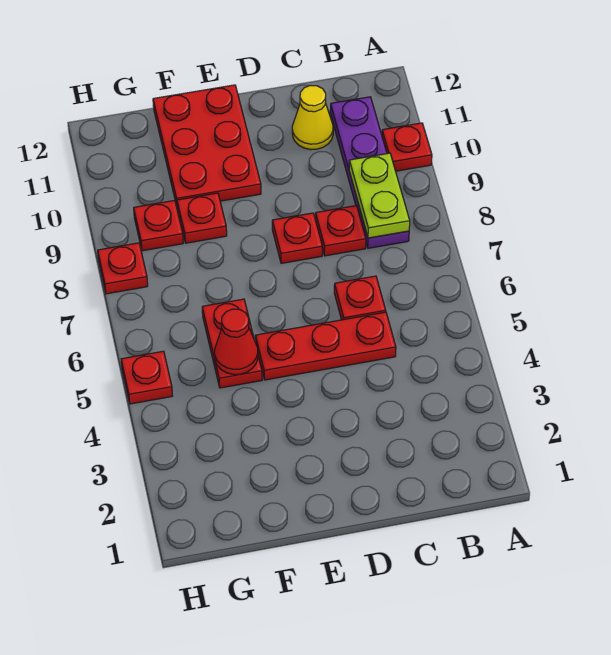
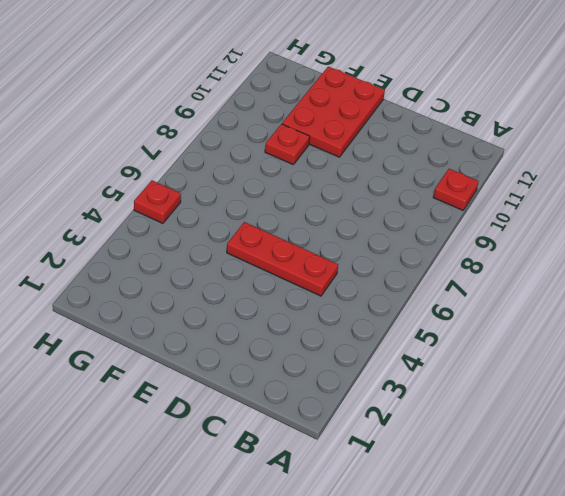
none -> purple plate B8:B11 level 1
none -> red plate C6 level 1
none -> red plate C8 level 1

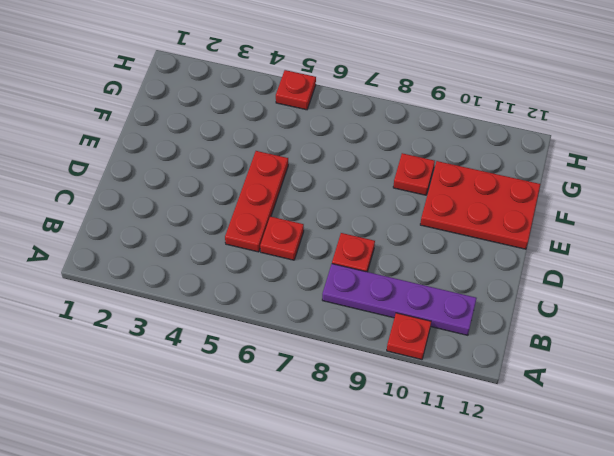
none -> yellow cone C11 level 1
none -> red plate D8 level 1
none -> red plate F5:F6 level 1

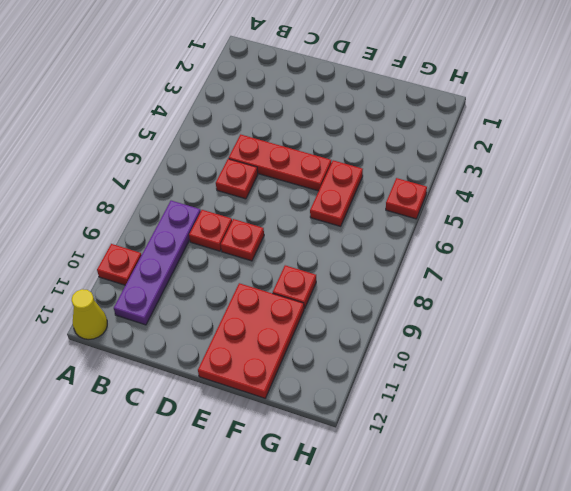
yellow cone A12 level 1 -> yellow cone C11 level 1
none -> red plate G9 level 1
none -> red plate H8 level 1
none -> lime plate B8:B9 level 2

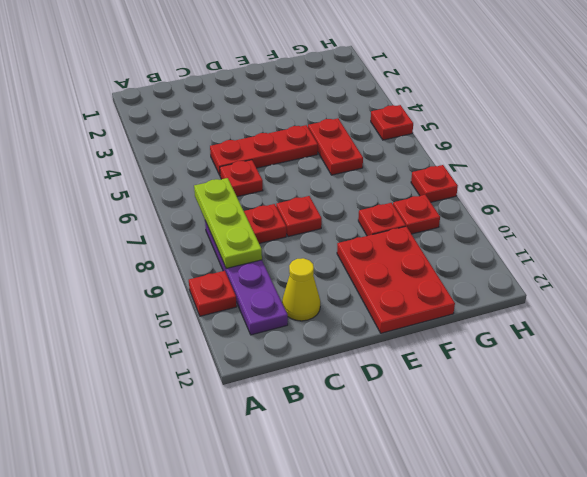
lime plate B7:B9 level 2 -> lime plate B8:B9 level 2
none -> red cone F5 level 2

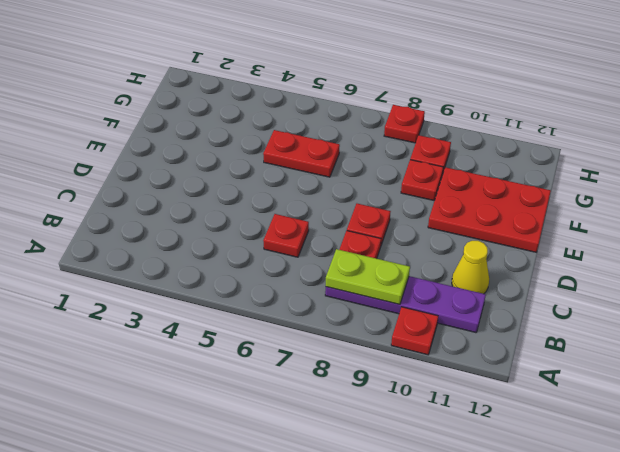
none -> red plate C5:E5 level 1
none -> red plate H5 level 1
none -> red cone F5 level 2

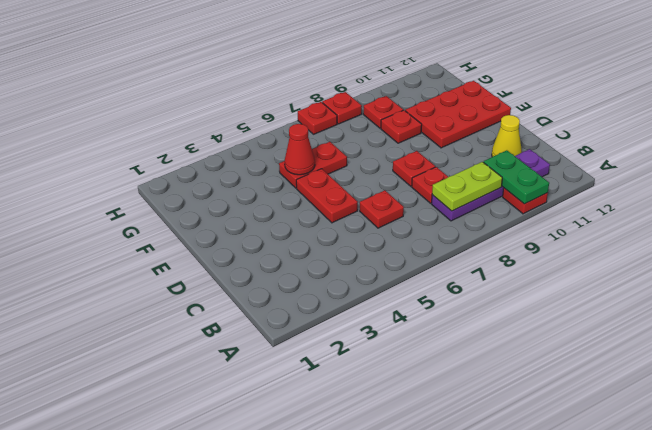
green plate A10:B10 level 2 -> none
red plate D5:E5 level 1 -> red plate C5:E5 level 1
red plate H7 level 1 -> red plate H5 level 1

